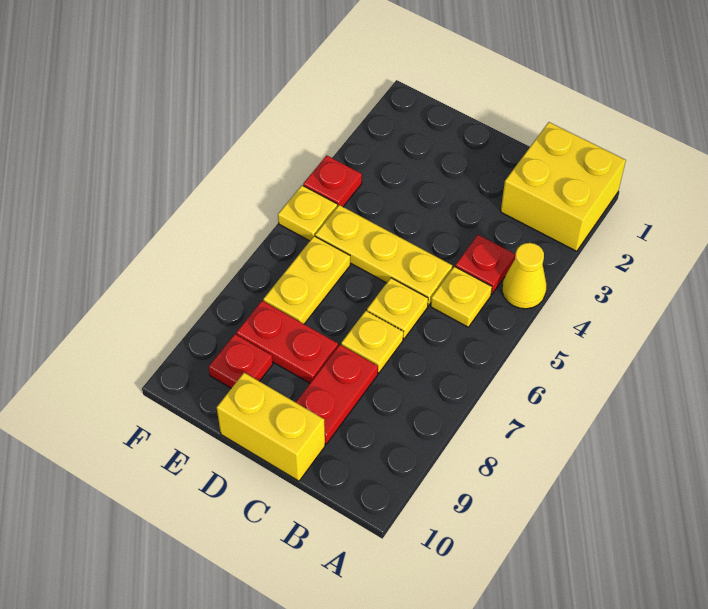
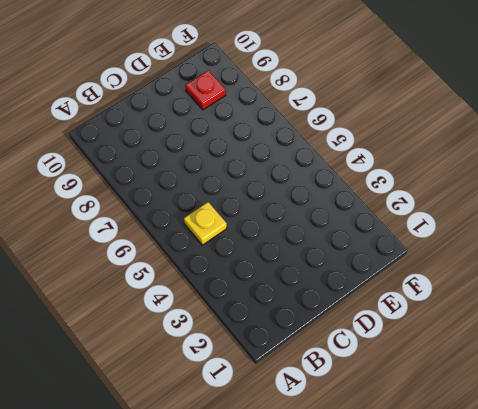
none -> yellow brick A1:B2 level 1
none -> yellow cone A4 level 1
none -> red plate B4 level 1

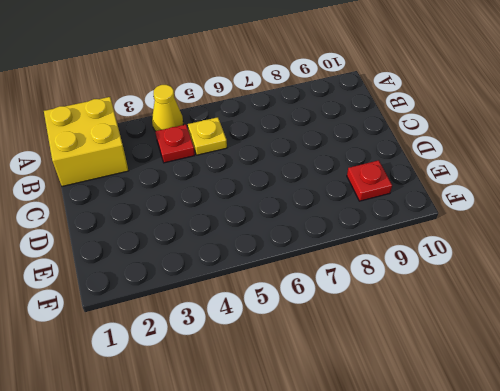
none -> yellow plate C5:E5 level 1
none -> yellow plate C6 level 1
none -> yellow plate C7 level 1

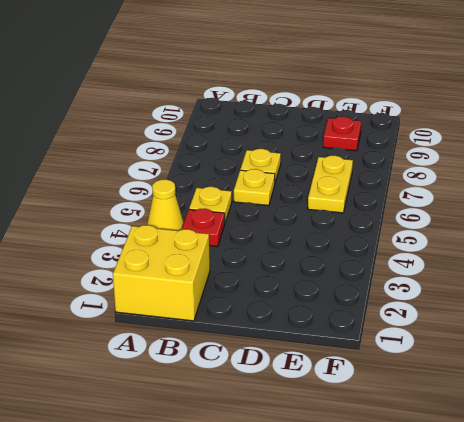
none -> yellow plate C5:E5 level 1
none -> red plate C8:C9 level 1
none -> yellow brick C10:D10 level 1

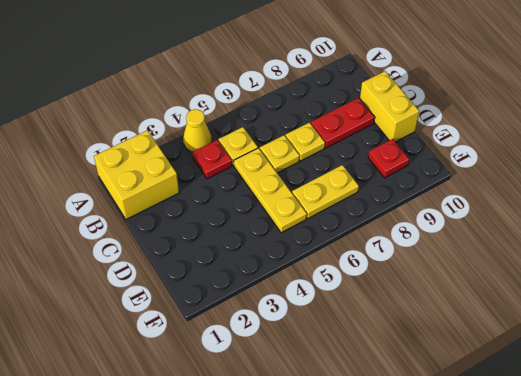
none -> red plate D8:E8 level 1
none -> red plate F4 level 1
none -> yellow plate F5 level 1

